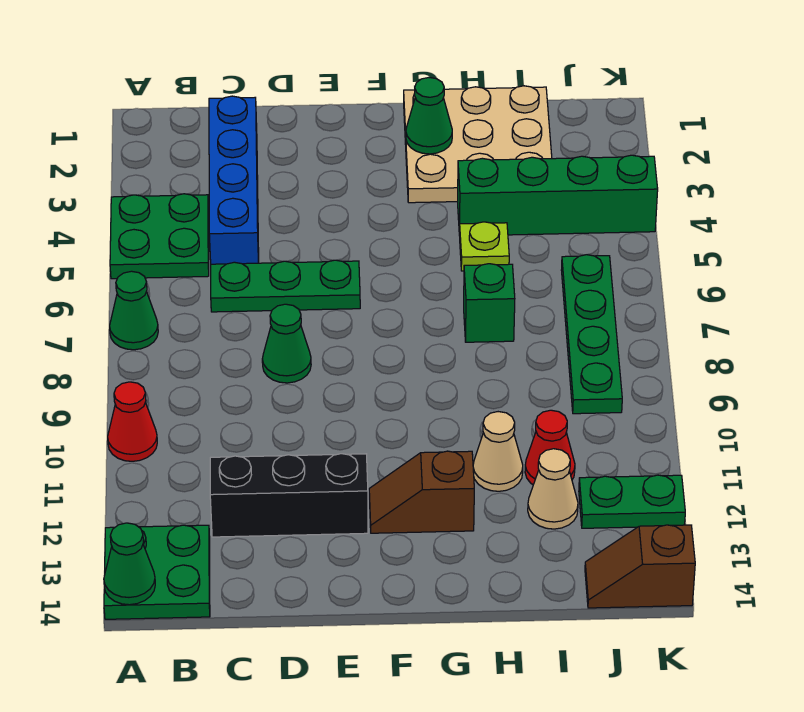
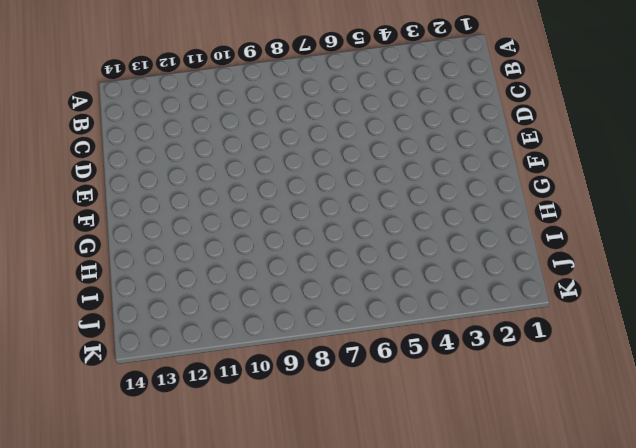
none -> green plate A4:B5 level 1
none -> green cone A7 level 1
none -> red cone A10 level 1

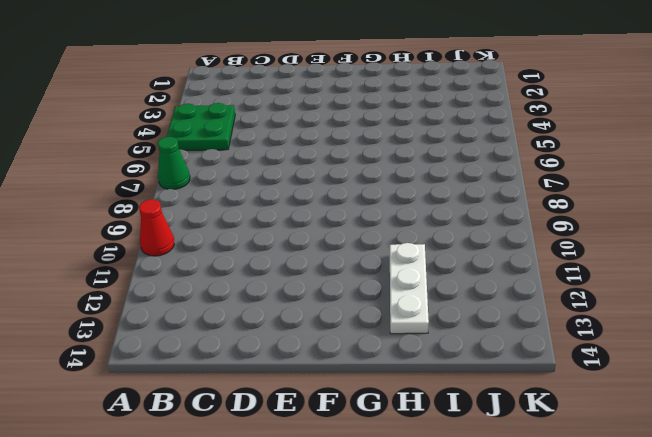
white plate H11:H13 level 1 -> tan cone H11 level 1
none -> green plate A13:B14 level 1
none -> blue brick C2:C5 level 1
none -> green plate C6:E6 level 1

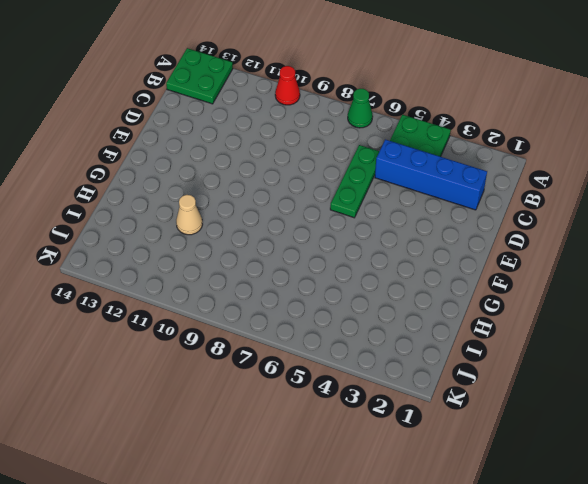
none -> black brick C12:E12 level 1
none -> green cone D8 level 1
none -> brown slope F12:G12 level 1 top G

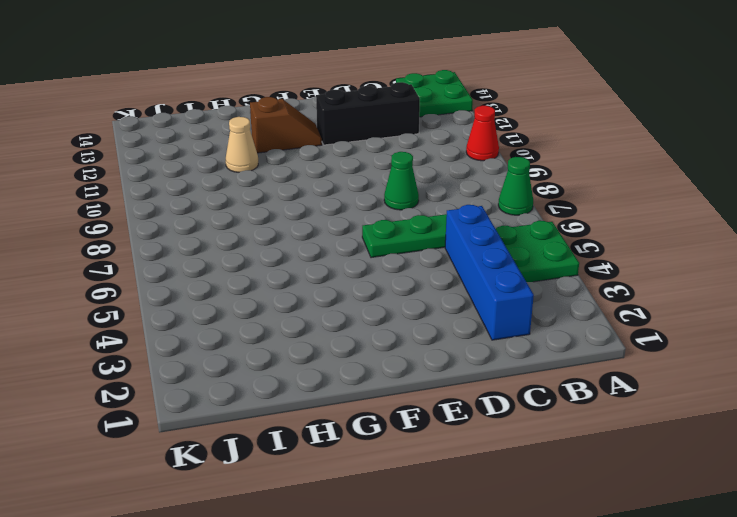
none -> tan plate G1:I3 level 1
none -> green brick H4:K4 level 1
none -> lime plate H5 level 1

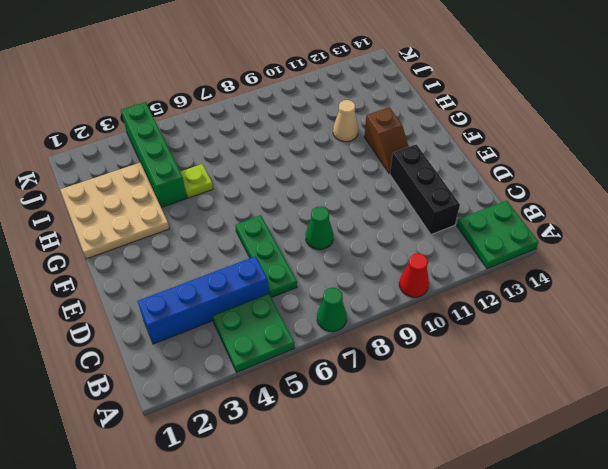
none -> green brick H7 level 1
none -> red cone I11 level 1
none -> tan cone I12 level 1

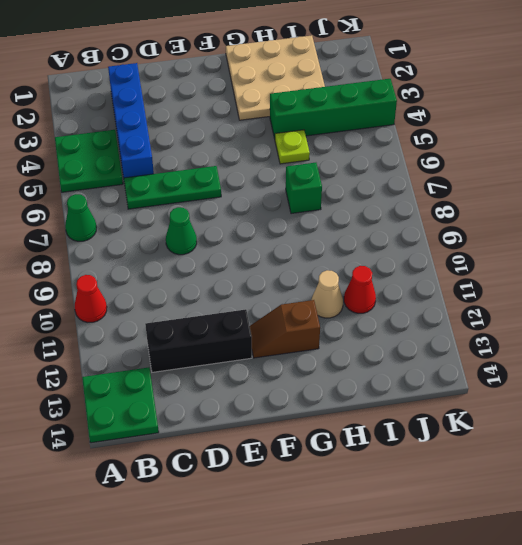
none -> tan cone I12 level 1
none -> green plate J6:J9 level 1
none -> green plate J12:K12 level 1

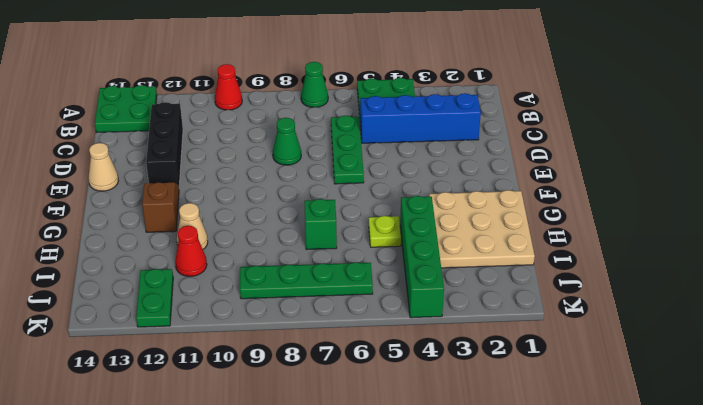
tan cone E14 level 1 -> tan cone I12 level 1
none -> brown slope J14:K14 level 1 top K
none -> green cone A14 level 2
none -> green cone G2 level 2

